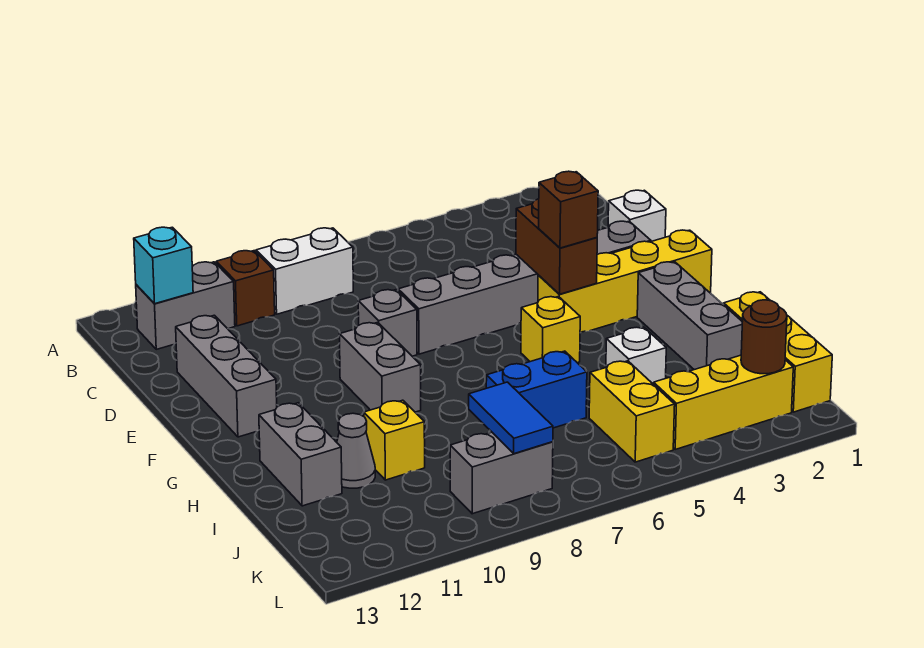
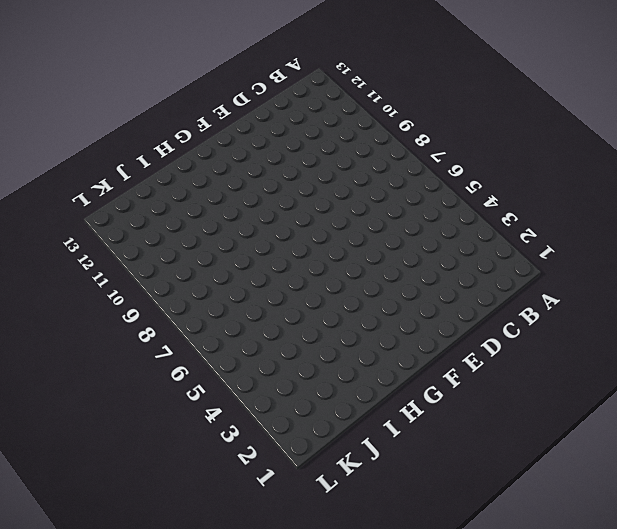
none -> white brick B8:B9 level 1
none -> brown brick B10 level 1
none -> grey brick B11:B12 level 1

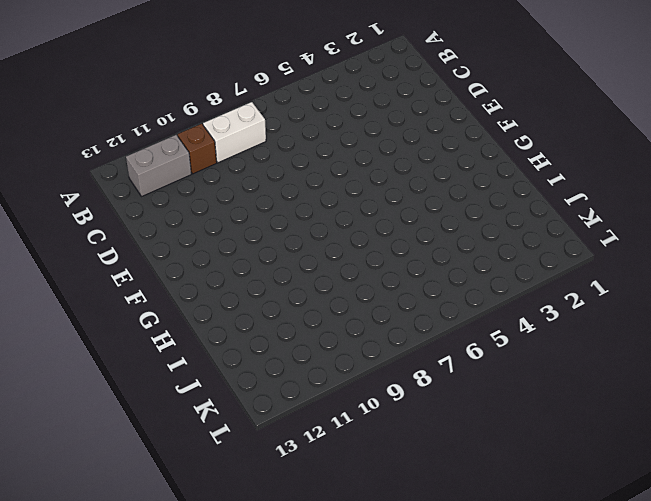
none -> white brick D1 level 1
none -> grey brick D12:F12 level 1
none -> grey brick E2:E7 level 1

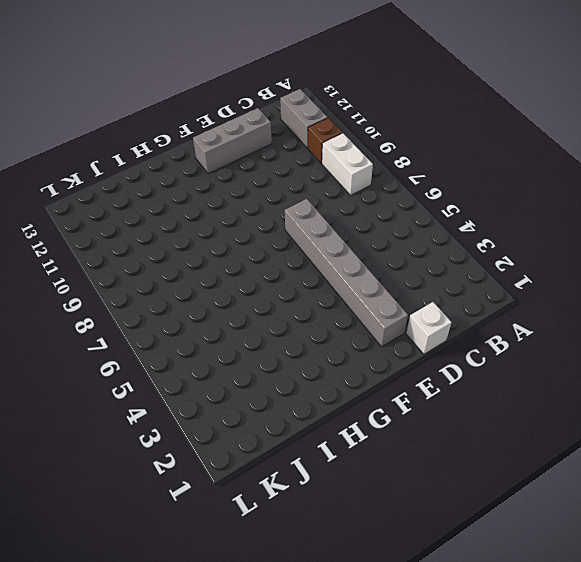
none -> grey brick E8 level 1
none -> yellow brick F1:F4 level 1
none -> grey brick F9:G9 level 1

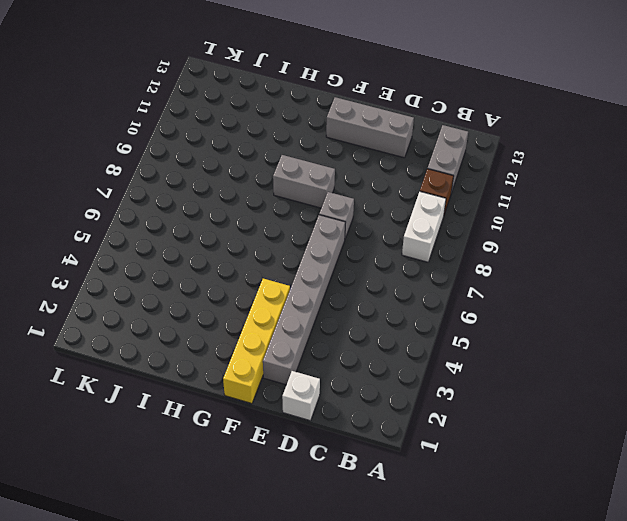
none -> grey brick G2:I2 level 1
none -> yellow brick G5 level 1
none -> grey brick H12:I12 level 1

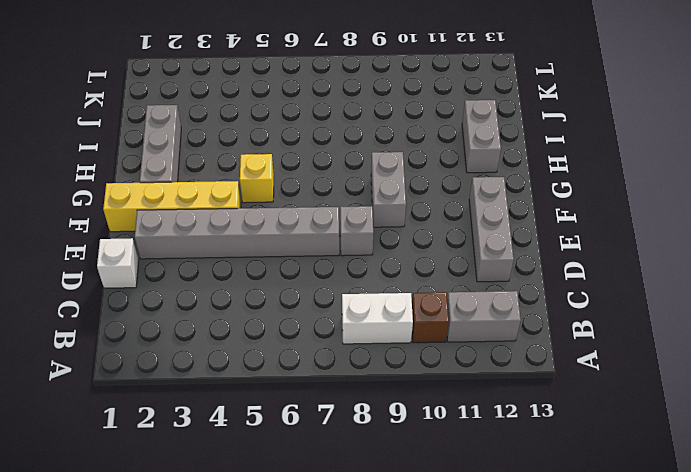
none -> yellow brick I1:K1 level 1
none -> white brick I4 level 1
none -> blue brick I6:I7 level 1

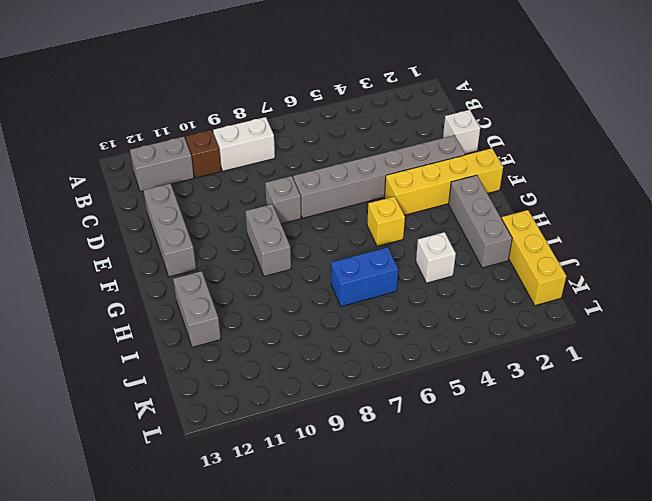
none -> yellow brick I10 level 1
none -> grey cone I11 level 1
none -> yellow brick J5:K5 level 1

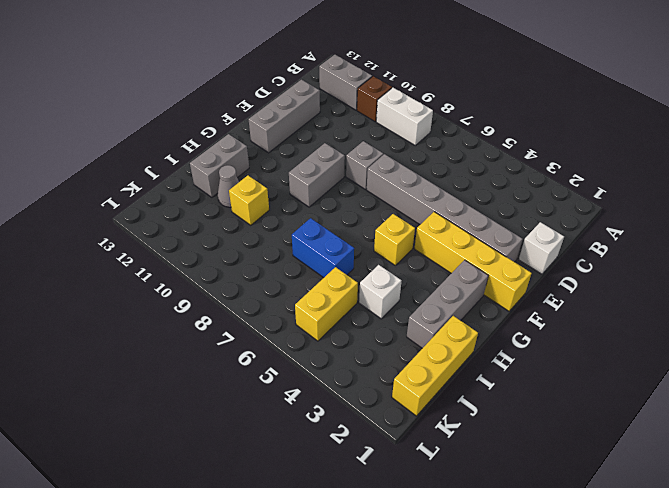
none -> yellow brick K2:K4 level 1
none -> grey brick K8:K9 level 1
none -> cyan brick B12 level 2

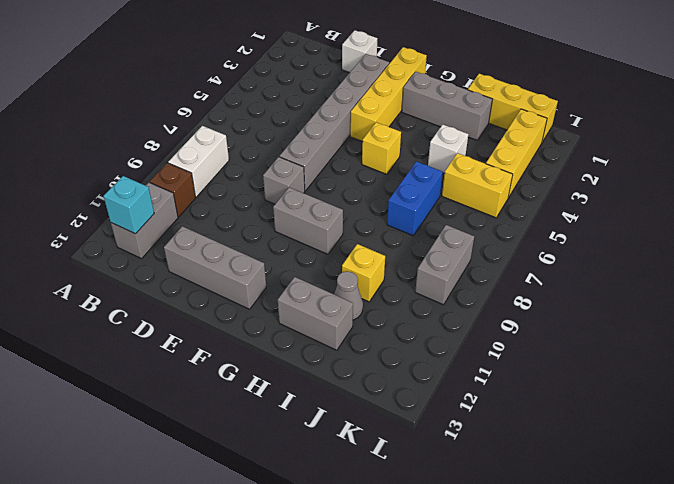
none -> brown brick E4:F4 level 2
none -> blue tile J8:K8 level 2
none -> brown round brick K2 level 2

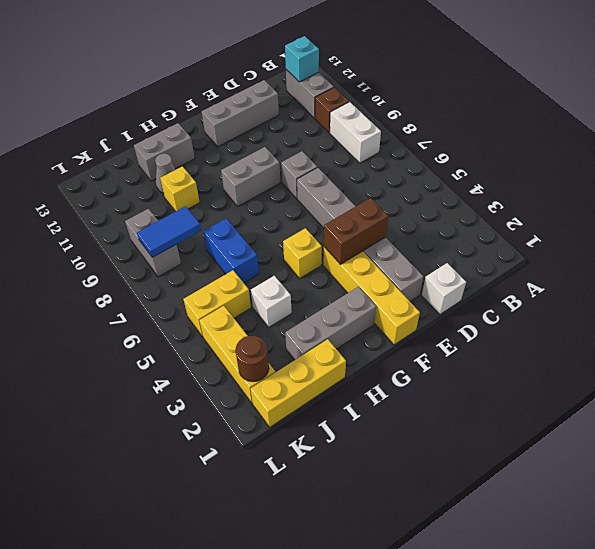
none -> brown brick F4 level 3

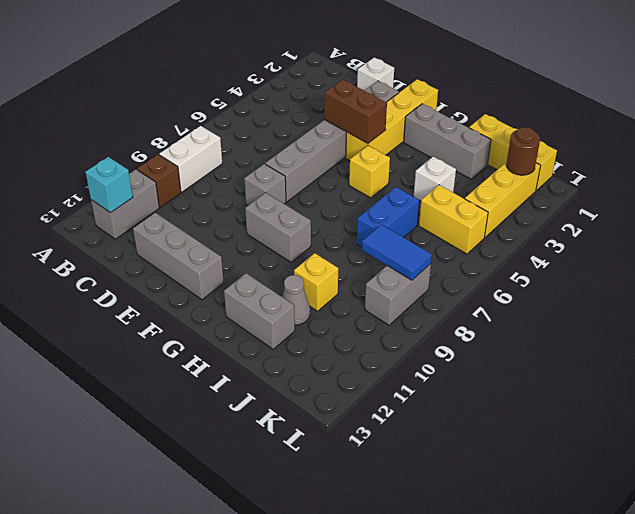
none -> brown brick F4 level 3

